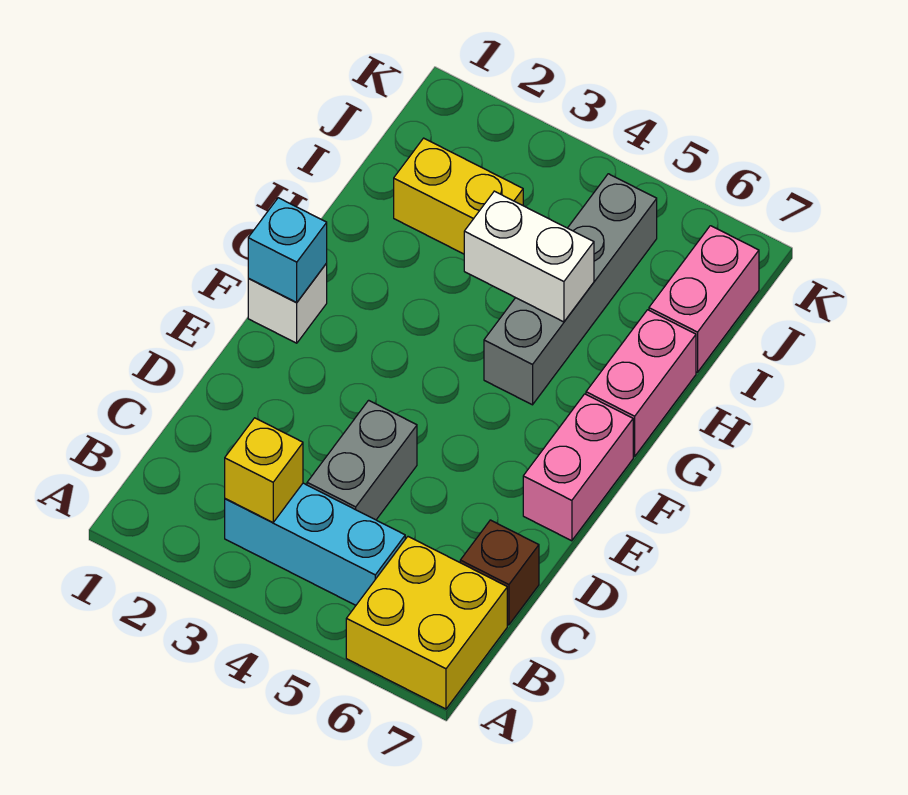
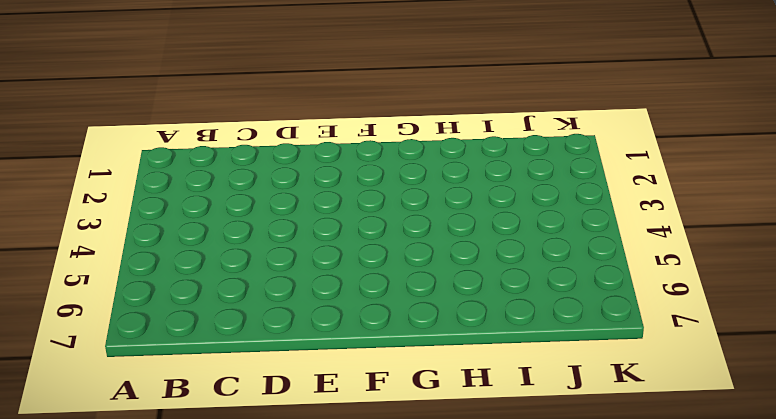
none -> yellow brick A6:B7 level 1
none -> cyan brick B3:B5 level 1
none -> grey brick C4:D4 level 1

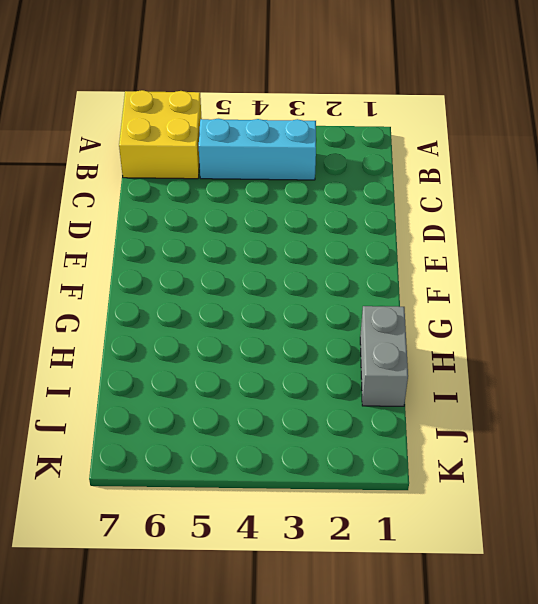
grey brick H1:I1 level 1 -> grey brick C4:D4 level 1
none -> brown brick C7 level 1
none -> pink brick E7:F7 level 1
none -> white brick F1 level 1

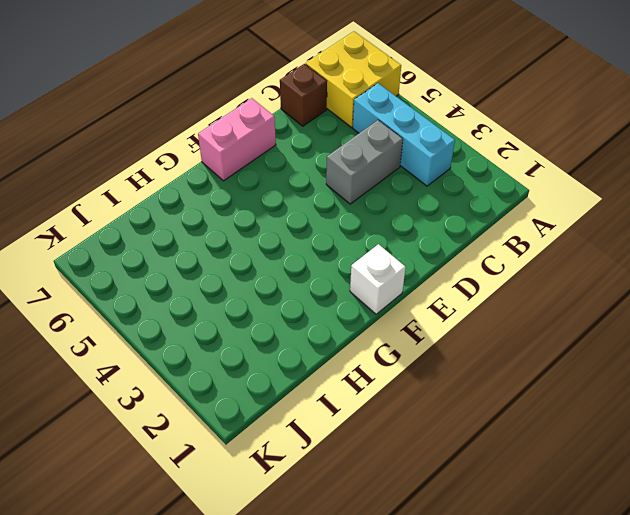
none -> grey brick G5:J5 level 1
none -> pink brick G7:H7 level 1
none -> yellow brick I2:I3 level 1

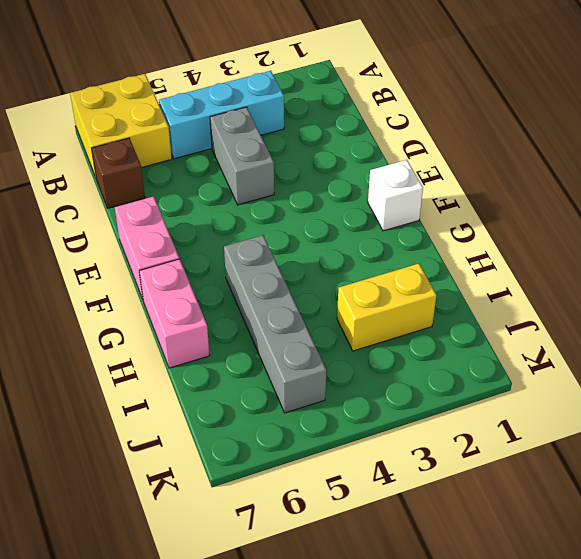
none -> pink brick I7:J7 level 1
none -> yellow brick B3 level 2
none -> cyan brick F1 level 2

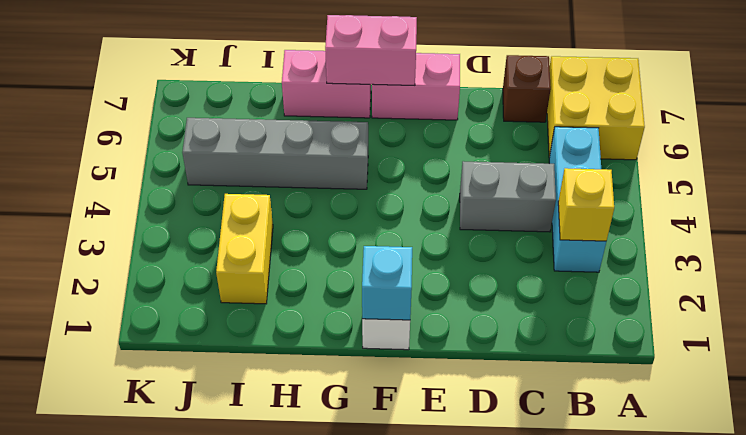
pink brick F7:G7 level 2 -> pink brick I7:J7 level 1
none -> white brick H4:H5 level 2

